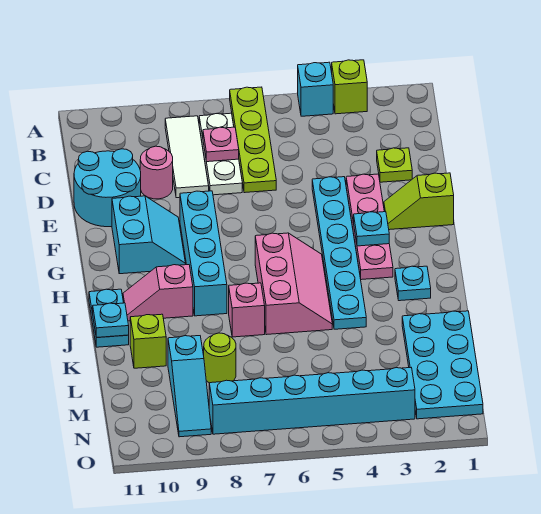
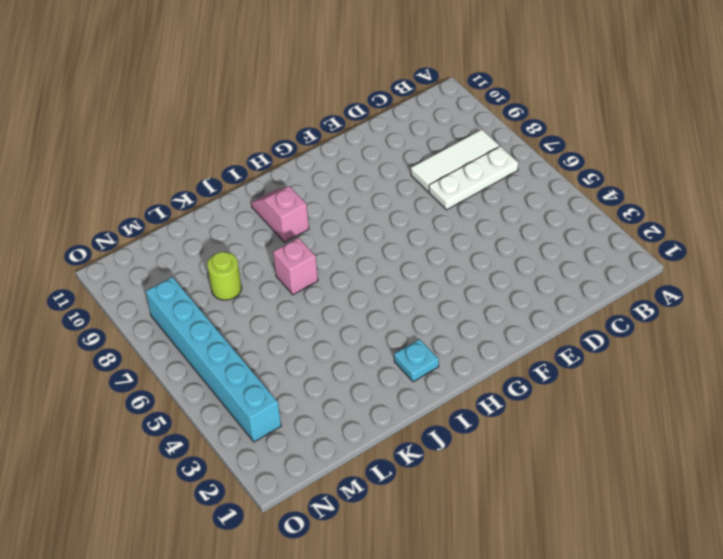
none -> lime brick A3 level 1
none -> cyan brick A4 level 1
none -> lime plate A6:D6 level 1

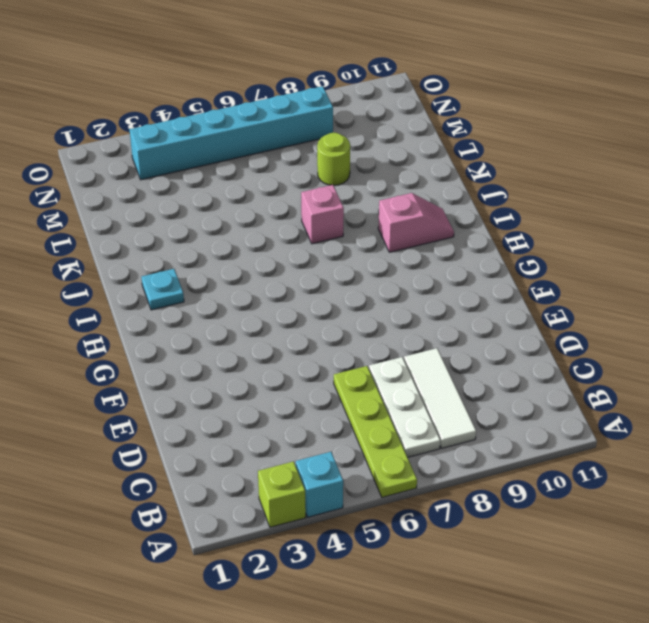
none -> lime plate D2 level 1
none -> pink round brick D9 level 1
none -> cyan round brick D10:E11 level 1

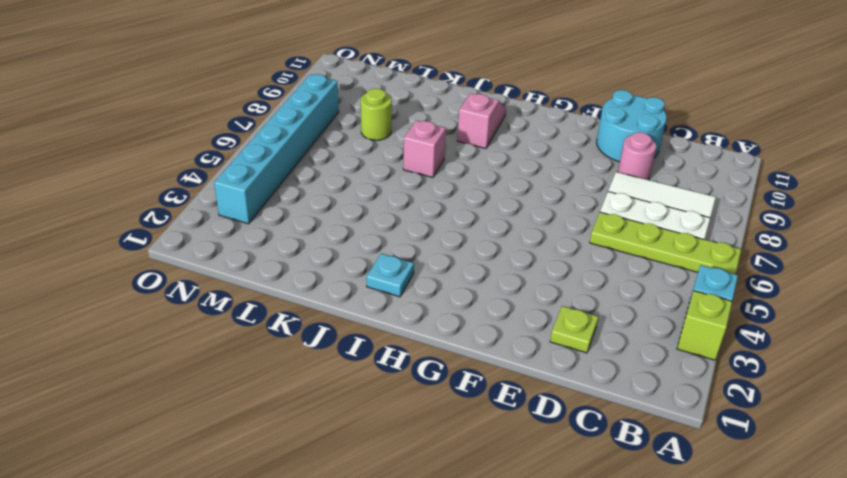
none -> pink plate E3:H3 level 1
none -> cyan plate E4:J4 level 1
none -> lime slope F1:F2 level 1 top 1

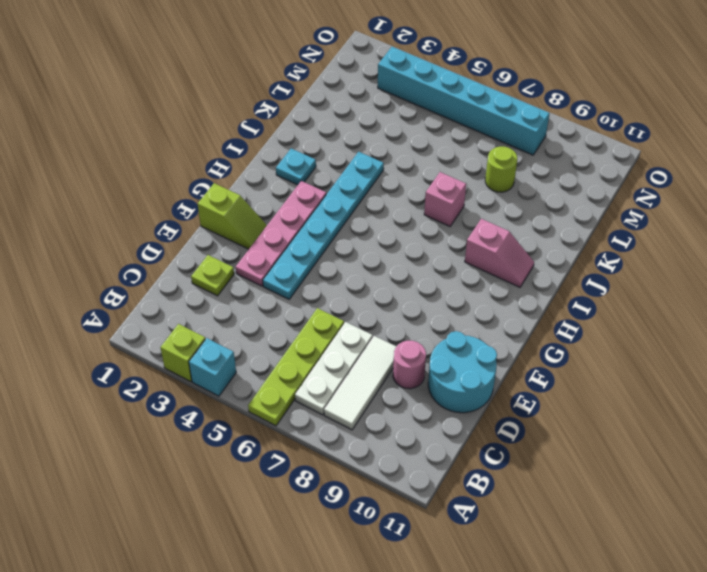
none -> cyan brick F8:I8 level 1
none -> cyan slope F9:G10 level 1 top 10
none -> pink slope H5:J6 level 1 top 6

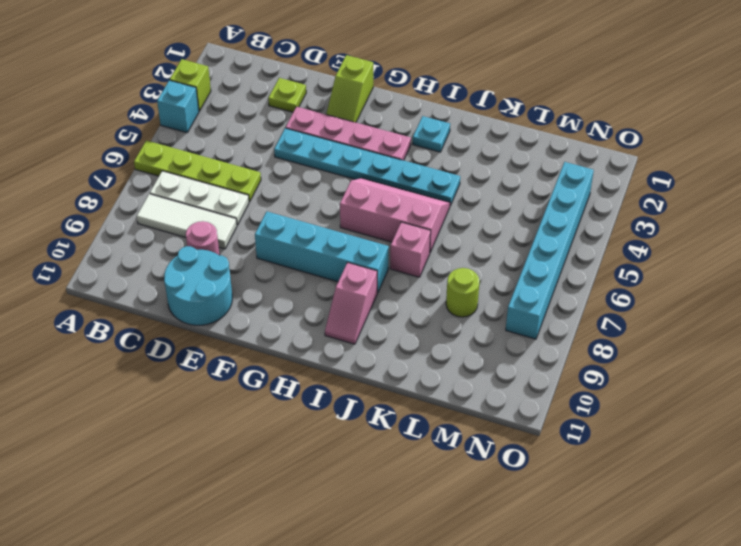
none -> cyan slope F9:G10 level 1 top 10
none -> cyan plate I11:J11 level 1
none -> cyan plate K1:N2 level 1

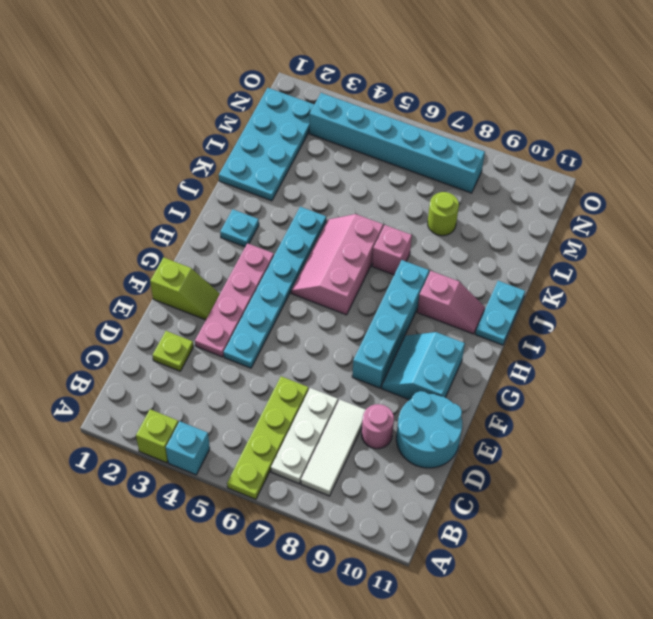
none -> lime brick K10 level 1
none -> cyan slope L9:N9 level 1 top L
none -> pink plate C7 level 2

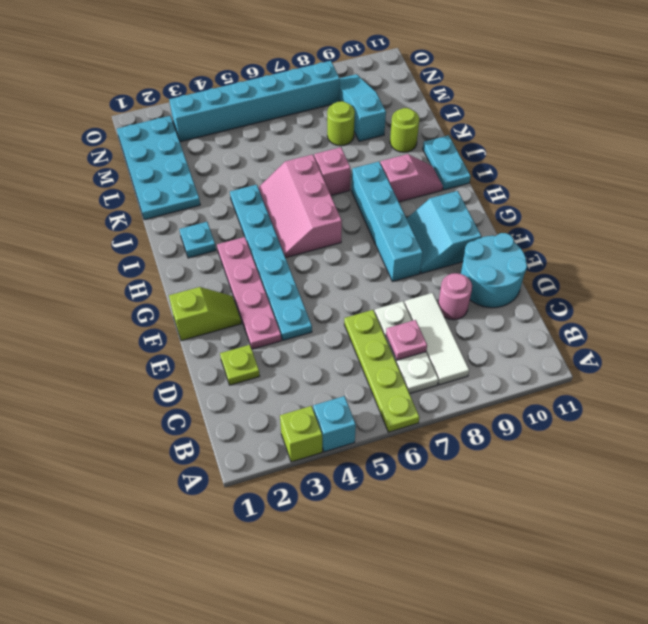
lime round brick K10 level 1 -> lime brick K10 level 1
none -> cyan plate G3 level 2
none -> cyan plate J11 level 2

